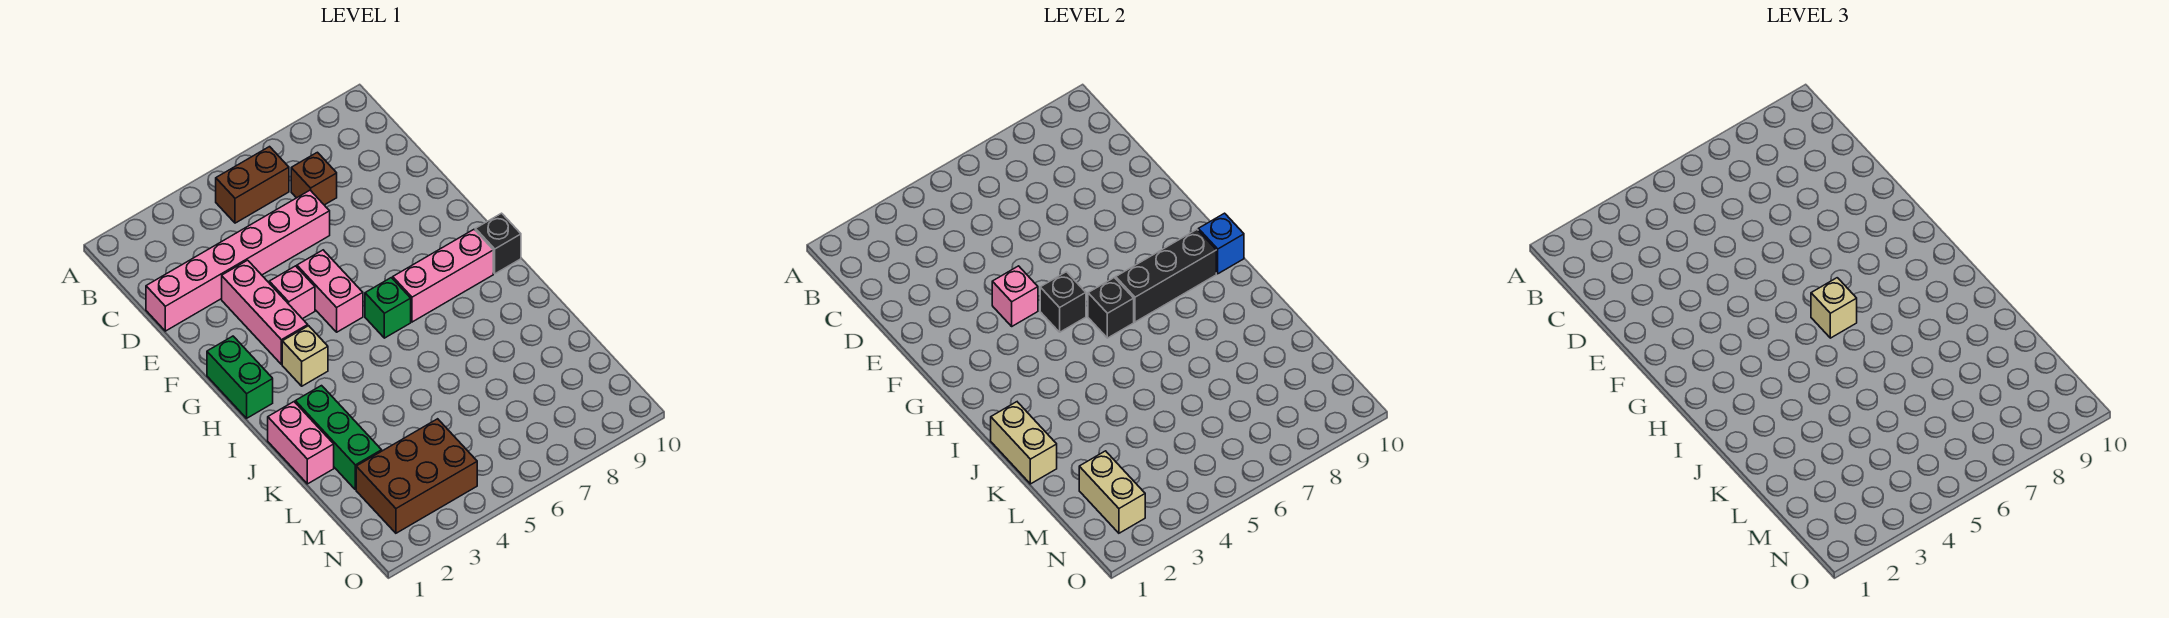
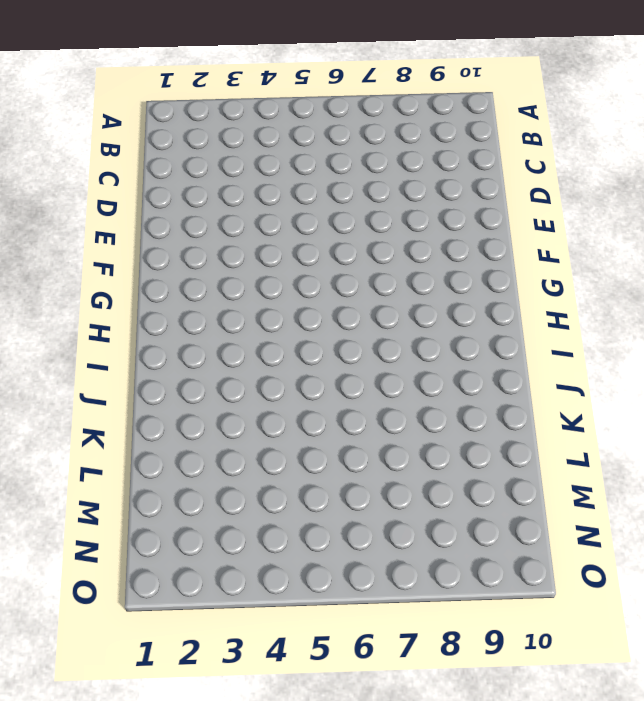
none -> brown brick B5:B6 level 1
none -> brown brick C7 level 1
none -> pink brick D1:D6 level 1

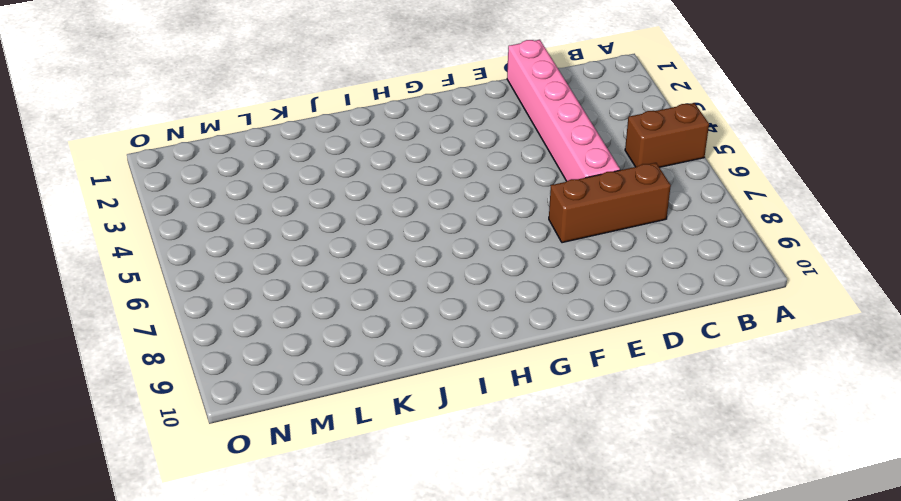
brown brick A5:B5 level 1 -> brown brick B5:B6 level 1
brown brick C7:E7 level 1 -> brown brick C7 level 1
none -> pink brick E3:G3 level 1
none -> pink brick F4 level 1
none -> pink brick F5:G5 level 1

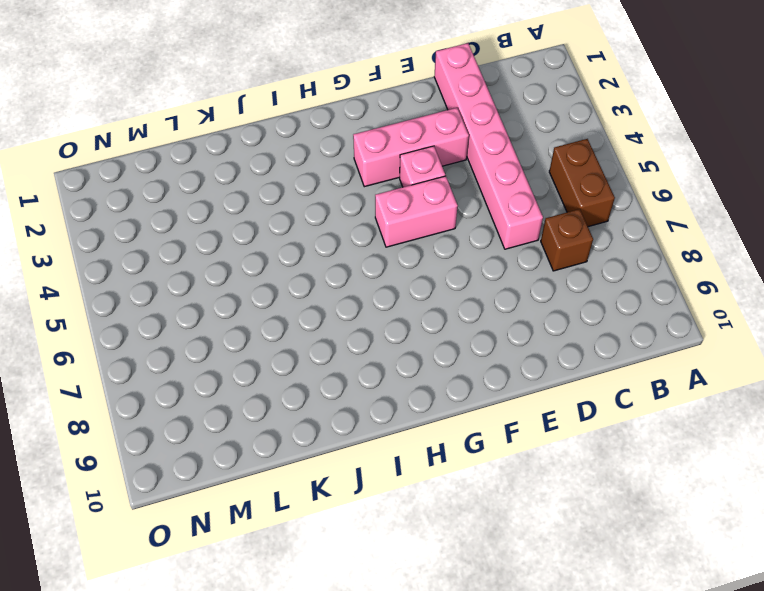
none -> green brick G1:H1 level 1
none -> tan brick H3 level 1
none -> green brick H6 level 1

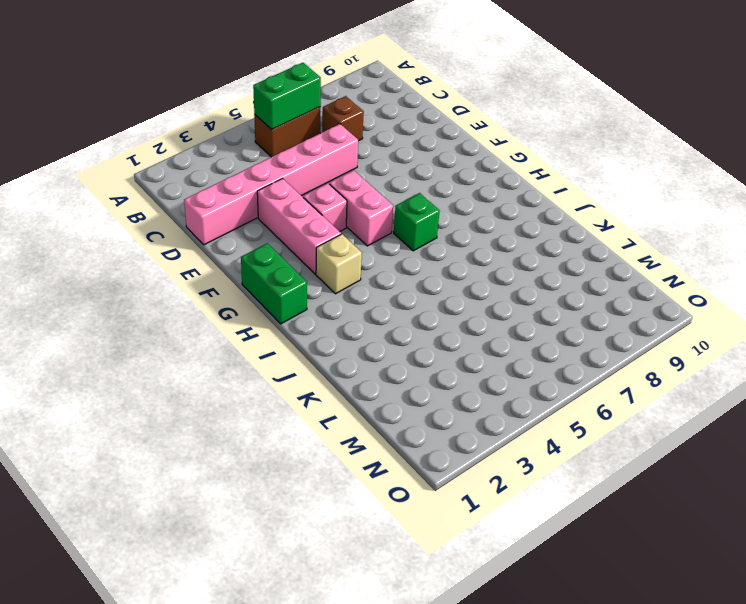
green brick B5:B6 level 2 -> none
none -> pink brick H7:H9 level 1
none -> black brick H10 level 1
none -> pink brick J1:K1 level 1

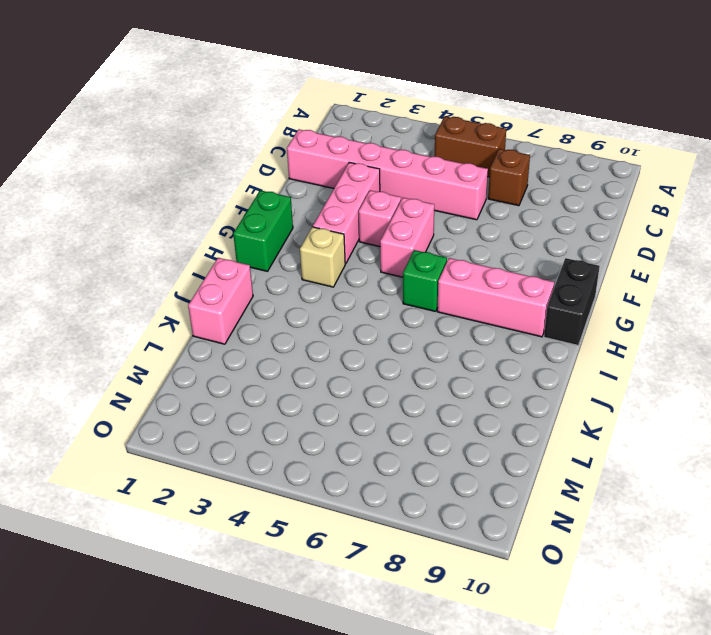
black brick G10:H10 level 1 -> black brick H10 level 1
none -> green brick J2:L2 level 1
none -> brown brick M2:N4 level 1
none -> pink brick F4 level 2

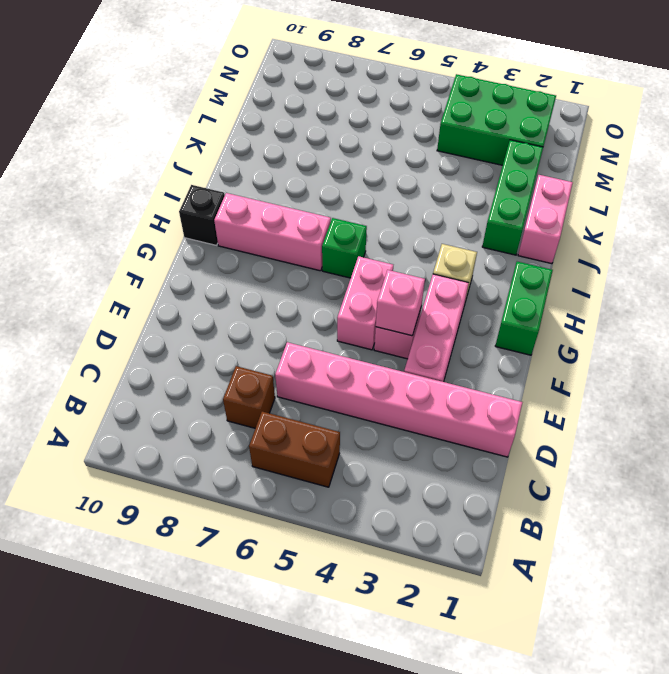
green brick M2:N4 level 1 -> brown brick M2:N4 level 1
none -> black brick G5 level 2
none -> black brick H6 level 2
none -> black brick H7:H9 level 2

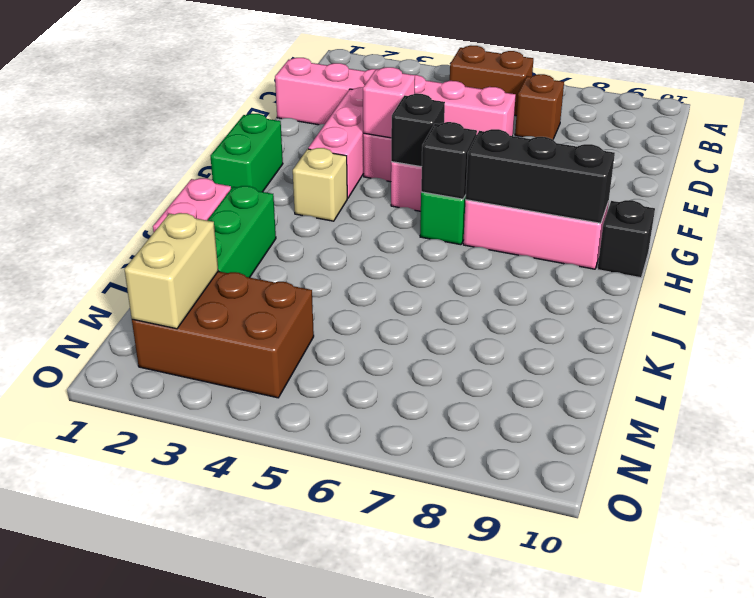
none -> blue brick H10 level 2
none -> tan brick J1:K1 level 2
none -> tan brick H6 level 3

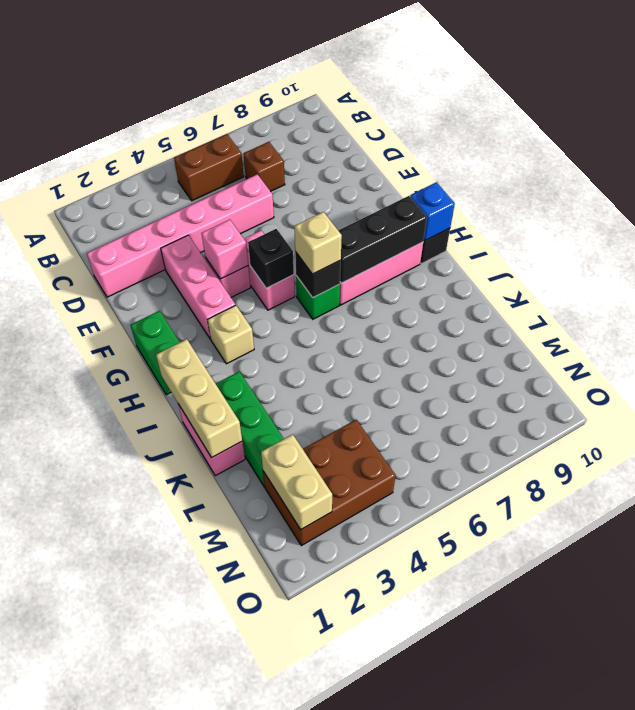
tan brick I1:K1 level 2 -> tan brick J1:K1 level 2

